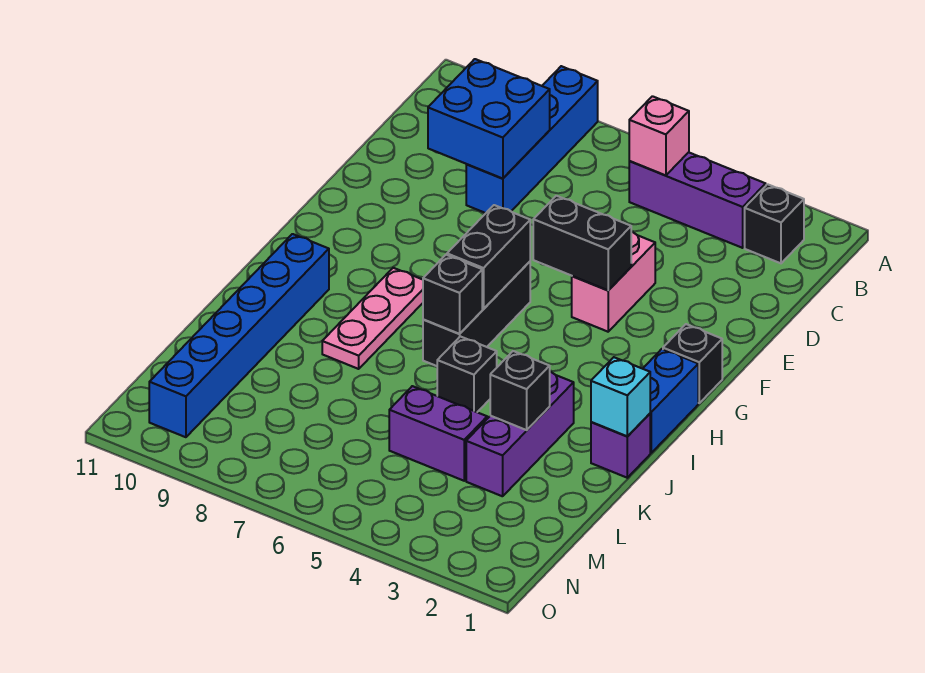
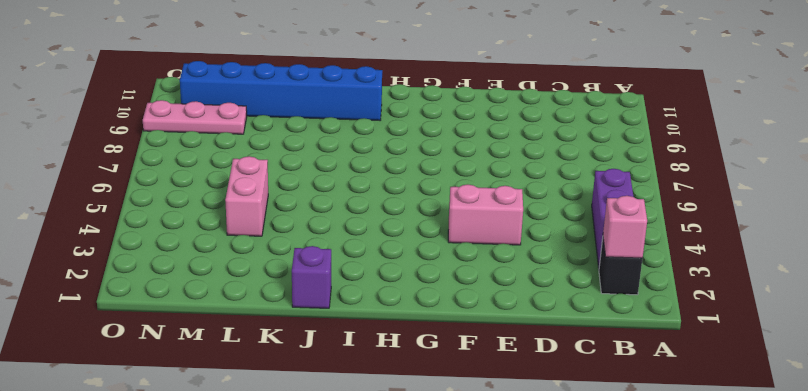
pink brick B2 level 2 -> pink brick B5 level 2
pink brick L4:L5 level 1 -> purple brick L4:L5 level 1
pink plate M9:O9 level 1 -> pink plate H8:J8 level 1
none -> blue brick A8:D8 level 1
none -> black brick G1 level 1
none -> black brick G6:I6 level 1

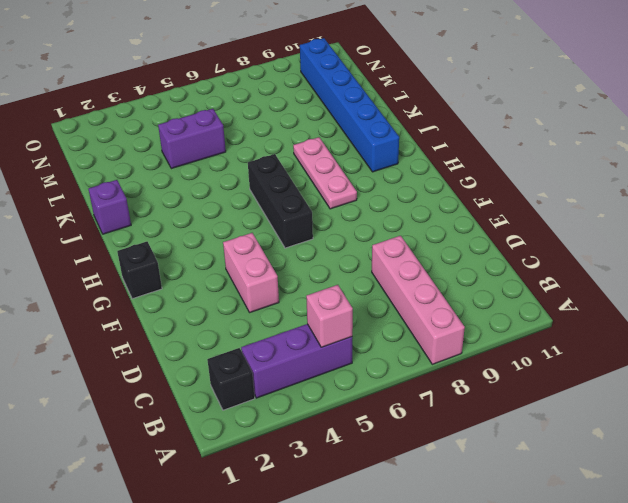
pink brick A8:D8 level 1 -> blue brick A8:D8 level 1
none -> blue brick H1:I1 level 1
none -> purple brick J3:L3 level 1
none -> black brick J5 level 1

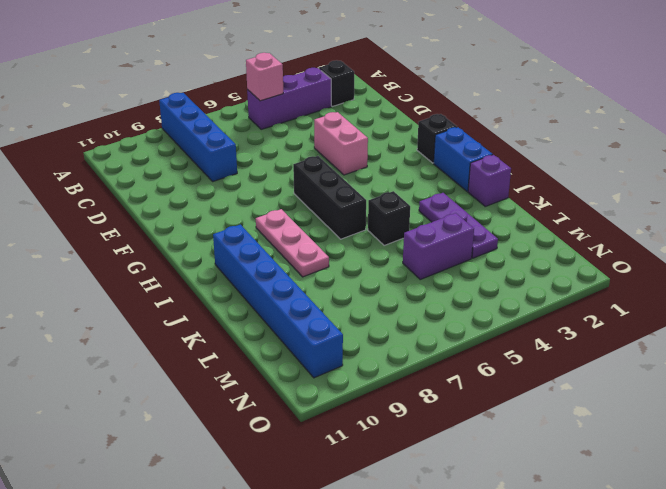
purple plate J3:L3 level 1 -> purple brick J3:L3 level 1
none -> blue brick C8:D9 level 2
none -> black brick F4:F5 level 2
none -> black brick G6:H6 level 2

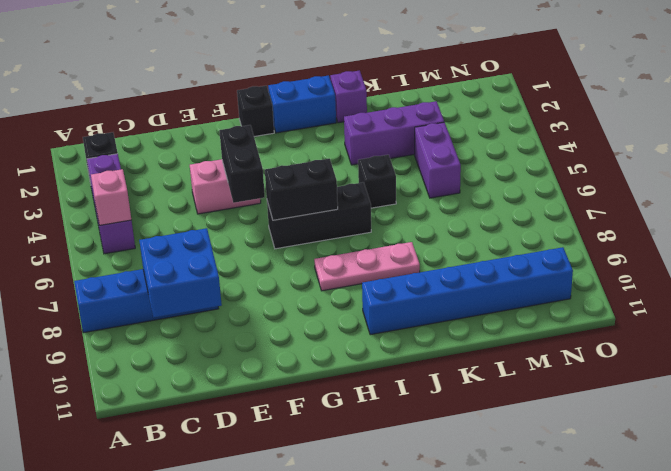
none -> black brick I6 level 2
none -> cyan brick J1 level 2
none -> black brick K3 level 2

